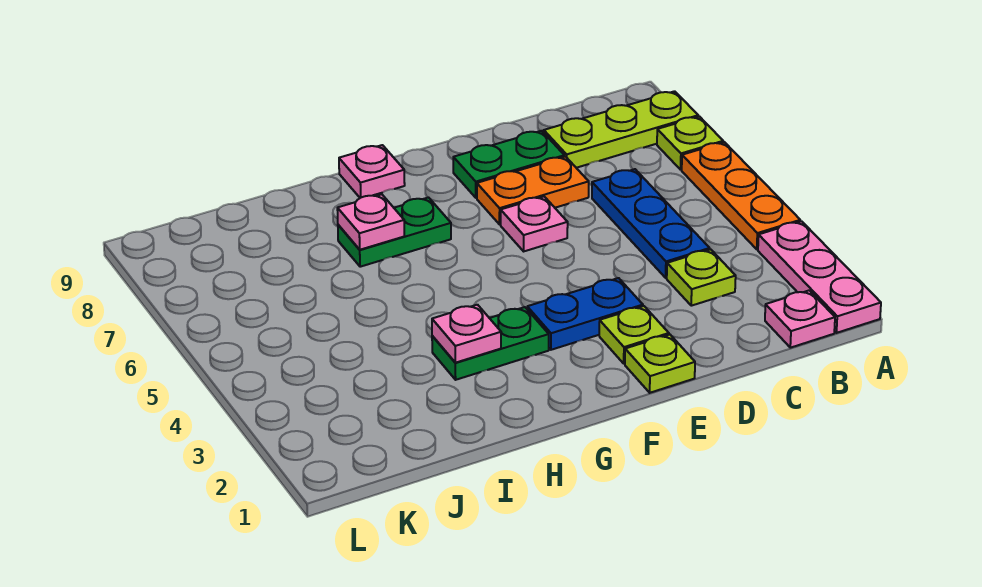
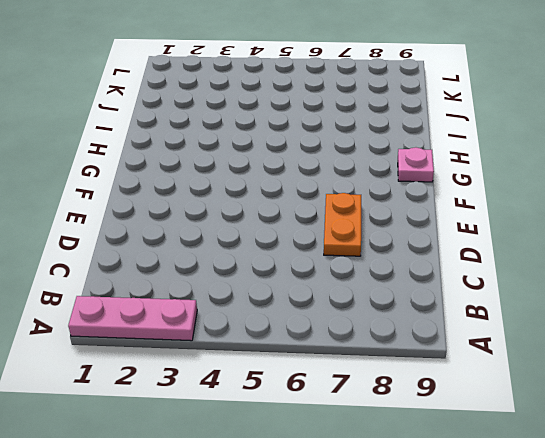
none -> orange plate A4:A6 level 1
none -> lime plate A7 level 1
none -> lime plate A8:C8 level 1

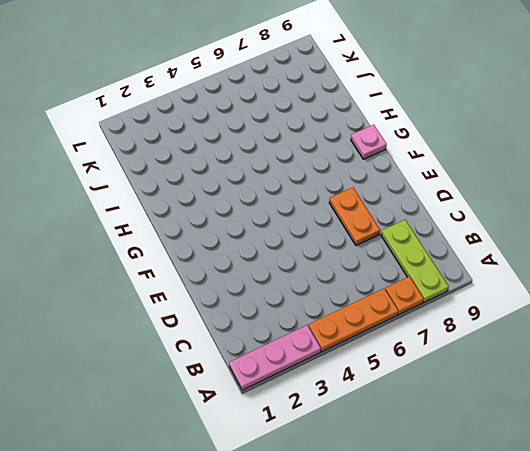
orange plate A7 level 1 -> lime plate A7 level 1
none -> pink plate B1 level 1
none -> lime plate C3 level 1
none -> blue plate C4:C6 level 1

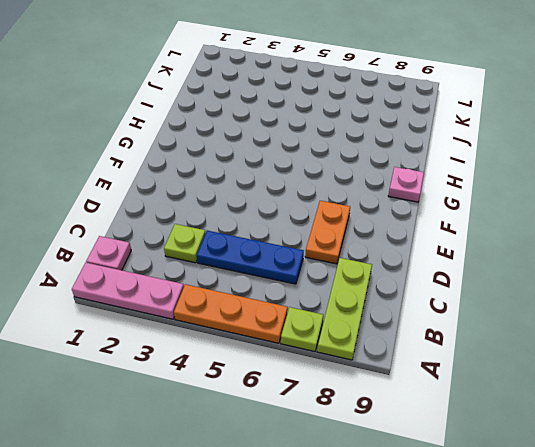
none -> green plate D8:E8 level 1
none -> lime plate E1 level 1
none -> lime plate E2 level 1

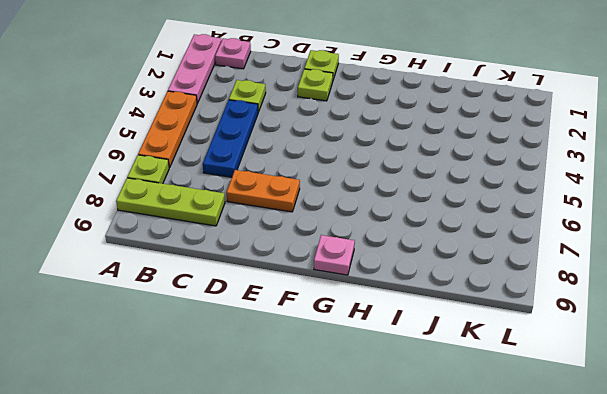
none -> green plate D8:E8 level 1
none -> blue plate E3:F3 level 1
none -> pink plate E6 level 1

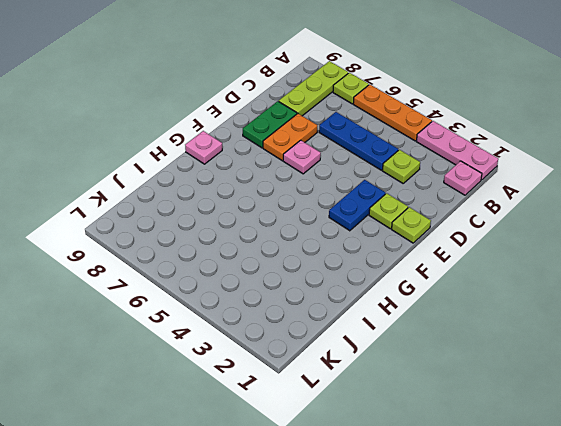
none -> green plate G3:H3 level 1
none -> green plate G7:H7 level 1
none -> pink plate H3 level 2

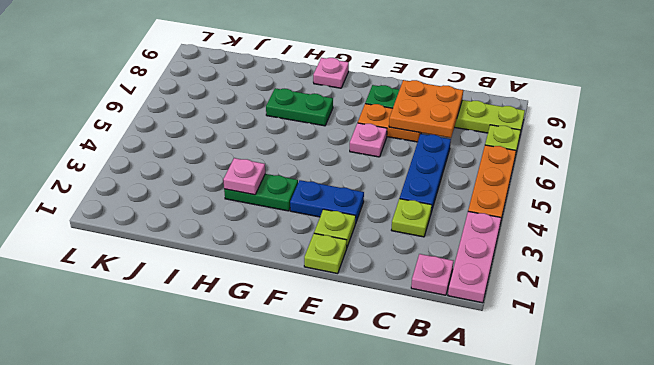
orange plate C7:D8 level 2 -> none
none -> pink plate H7 level 2

